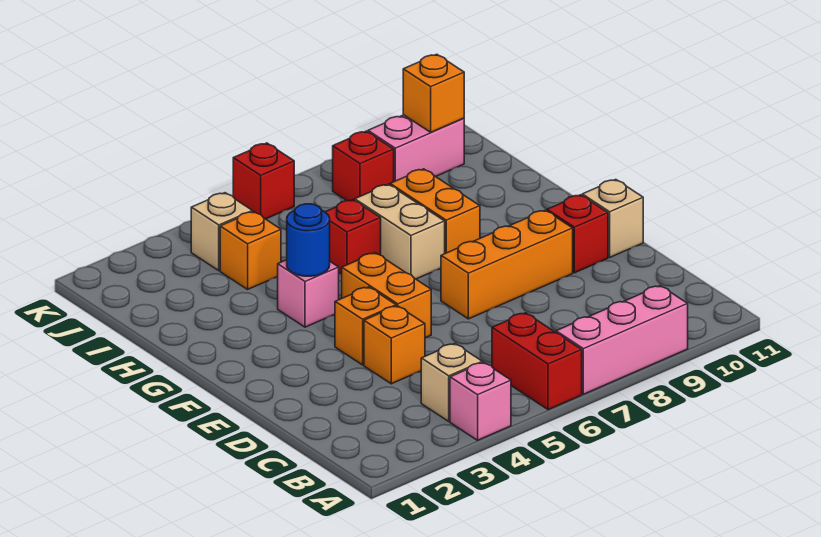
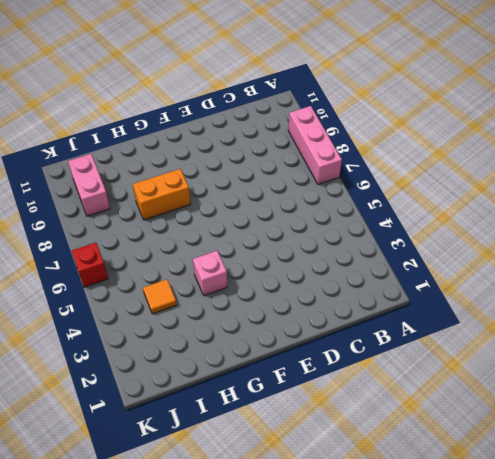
orange tile I4 level 1 -> orange brick I4 level 1
none -> pink brick A4 level 1
none -> red brick A6:B6 level 1
none -> tan brick B4 level 1

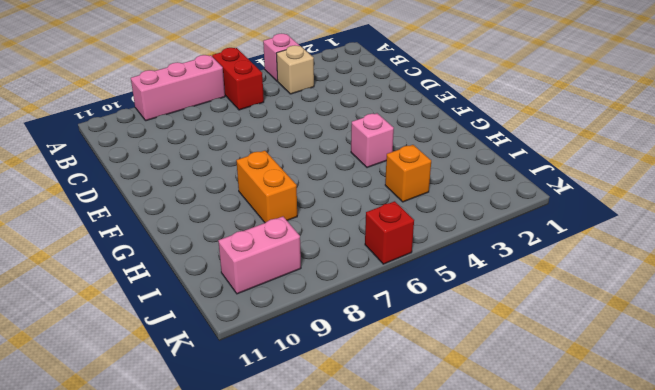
none -> orange brick D4 level 1
none -> orange brick E4 level 1
none -> orange brick E5:F5 level 1

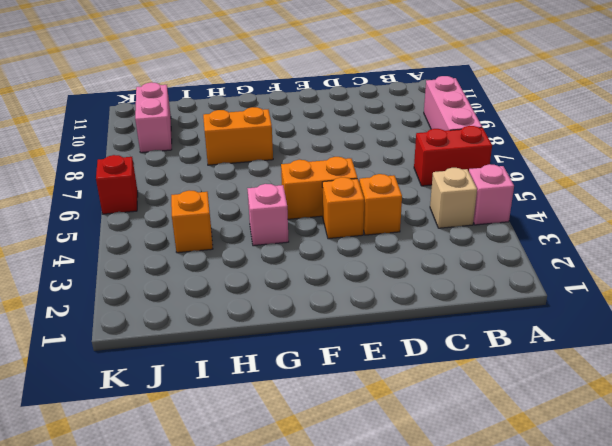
none -> orange brick E7:E9 level 1
none -> red brick E10 level 1
none -> tan brick E11 level 1

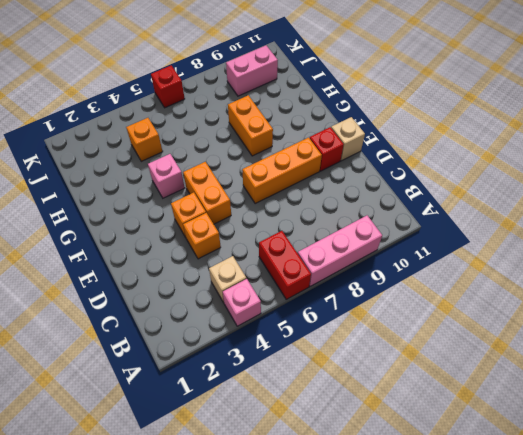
none -> tan brick G7:H7 level 1
none -> red brick H6 level 1
none -> tan brick J4 level 1

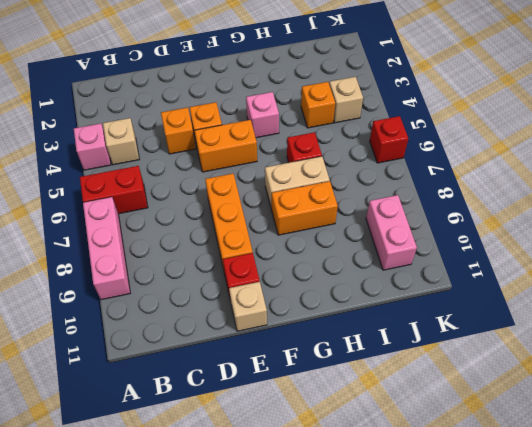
none -> red brick J8 level 1
none -> blue round brick G4 level 2
none -> orange brick J10 level 2

